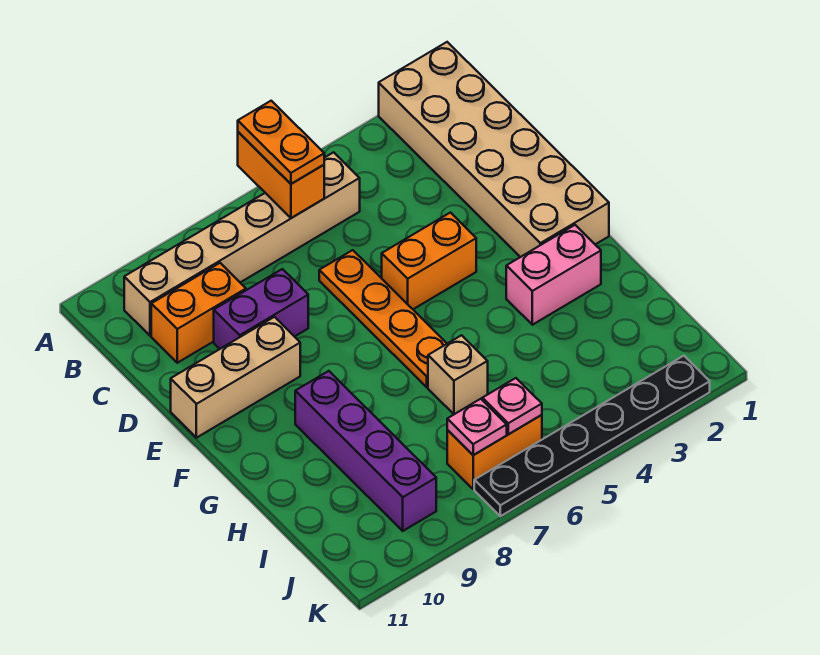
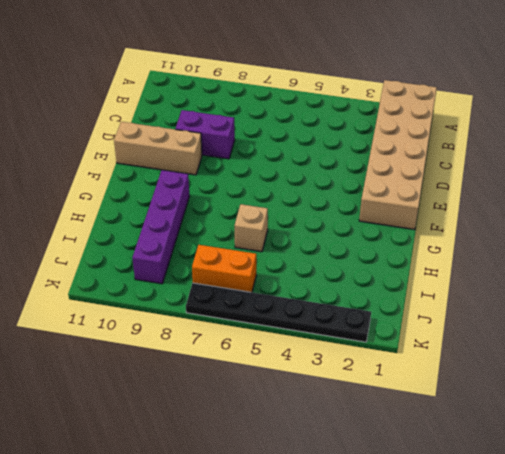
none -> tan brick B5:B10 level 1
none -> orange brick C9:C10 level 1
none -> orange plate D6:G6 level 1

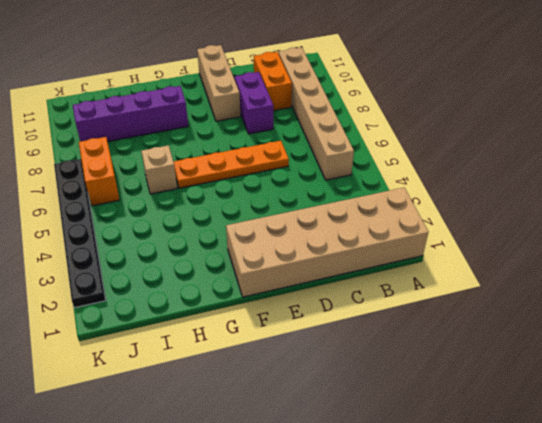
none -> orange brick E4:E5 level 1
none -> pink brick G2:G3 level 1
none -> orange brick A6:B6 level 2

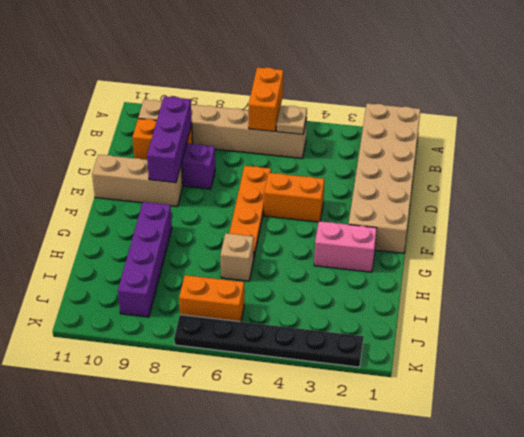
tan plate B5 level 2 -> none
purple brick C9:E9 level 2 -> none
none -> pink plate J6 level 2
none -> pink plate J7 level 2
none -> orange plate A6:B6 level 3

